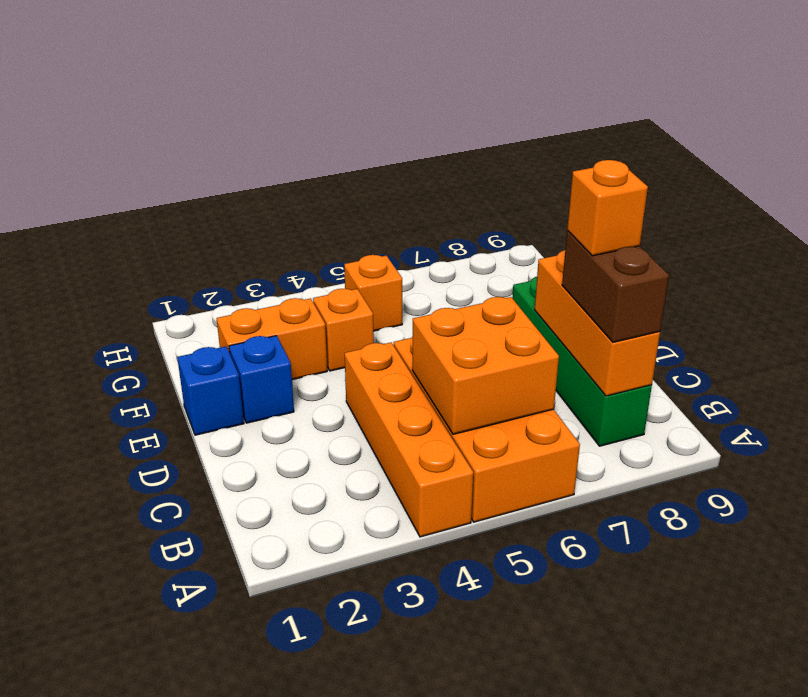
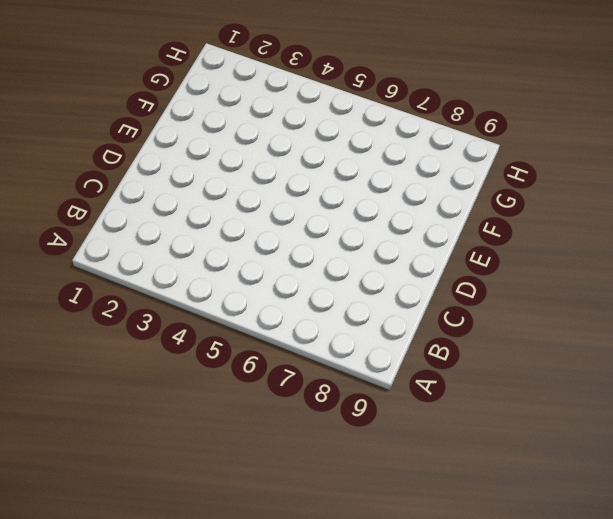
none -> orange brick A4:D4 level 1
none -> orange brick A5:D6 level 1
none -> green brick B8:E8 level 1

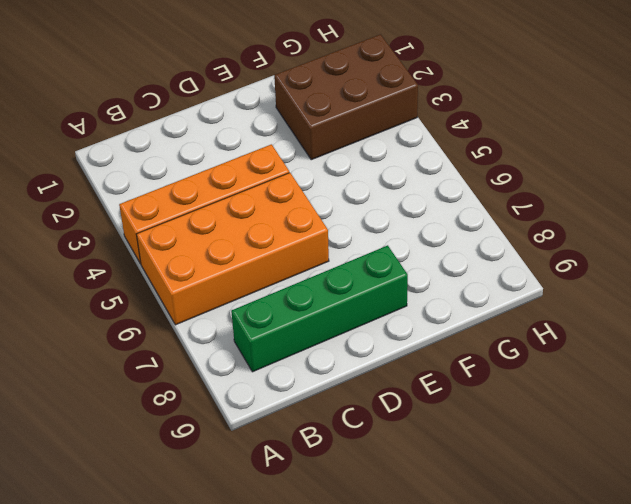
brown brick F2:H3 level 1 -> orange brick F2:F3 level 1
none -> blue brick E1 level 1
none -> blue brick E2 level 1
none -> orange brick F4 level 1

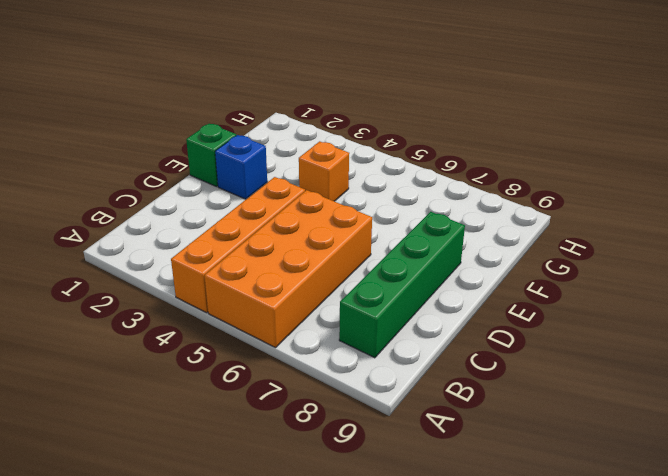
green brick E1 level 1 -> blue brick E1 level 1
none -> orange brick F2:F3 level 1
none -> orange brick G5 level 1
none -> orange brick B5:C6 level 2

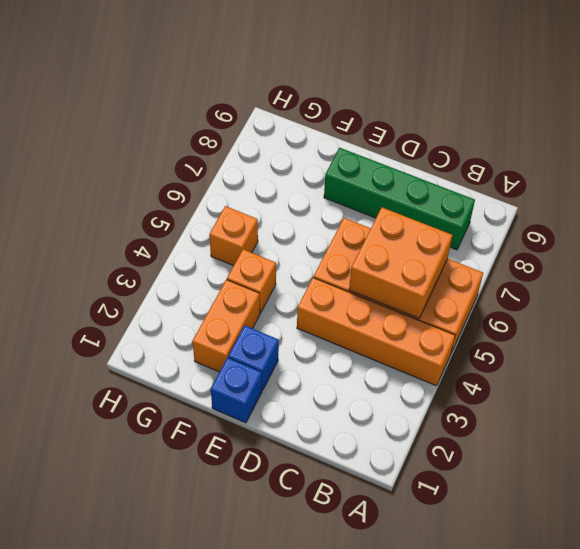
none -> orange brick B8:D8 level 2
none -> brown brick B8:C8 level 3
none -> orange brick C8 level 4

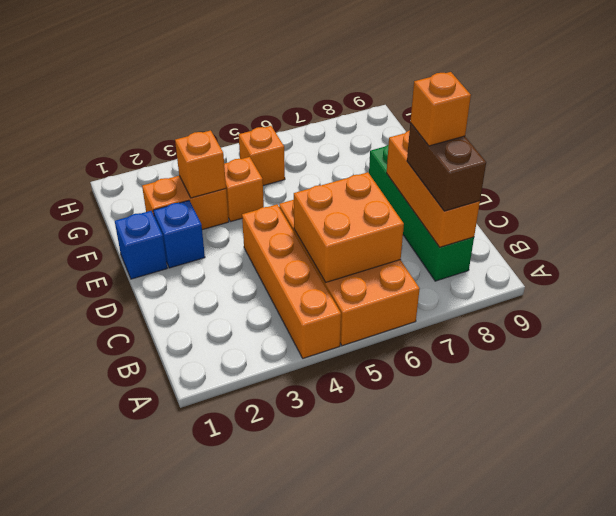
orange brick F3 level 2 -> none

